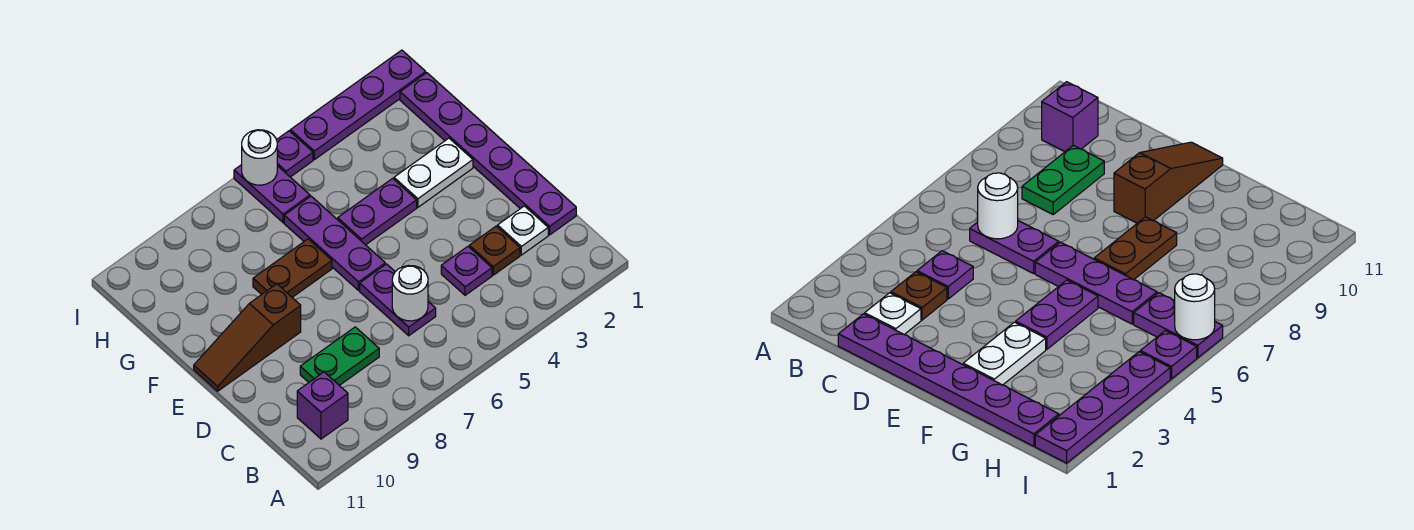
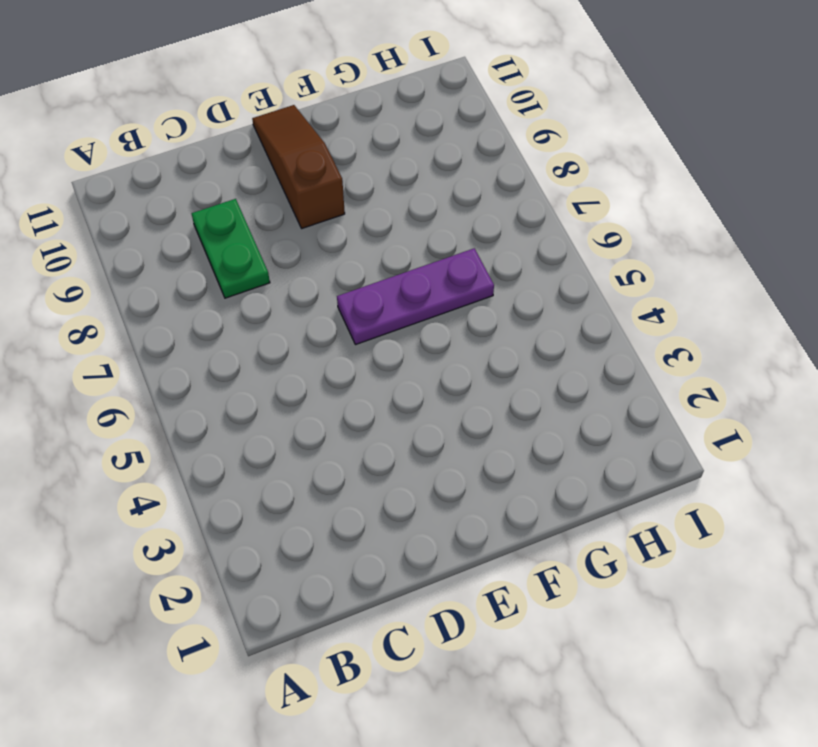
none -> purple brick B10 level 1
none -> purple plate C1:H1 level 1
none -> white plate C2 level 1

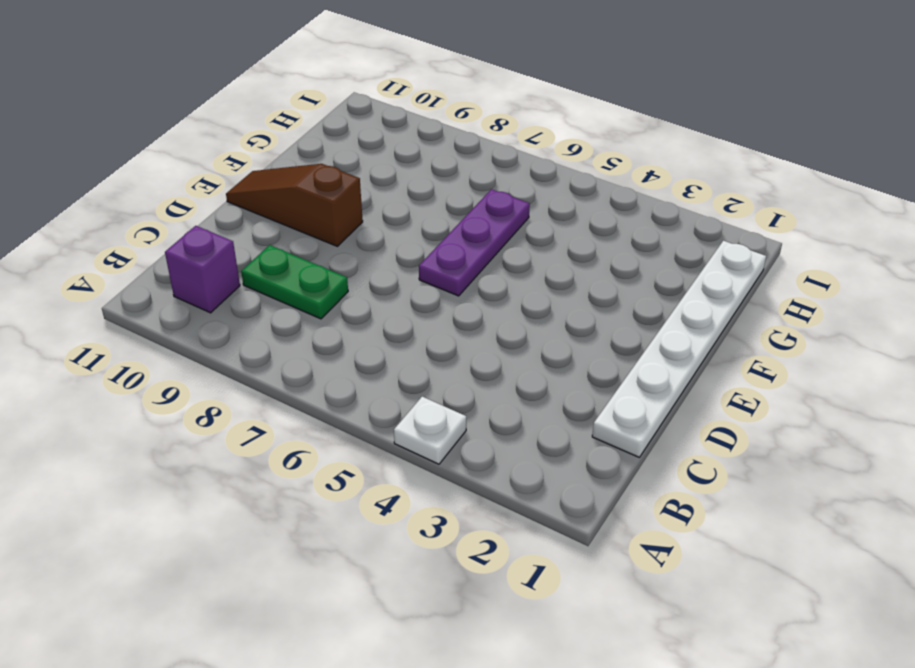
white plate A4 level 1 -> white plate C2 level 1
white plate C1:H1 level 1 -> purple plate C1:H1 level 1
none -> brown plate C3 level 1
none -> purple plate C4 level 1
none -> purple plate C6:D6 level 1

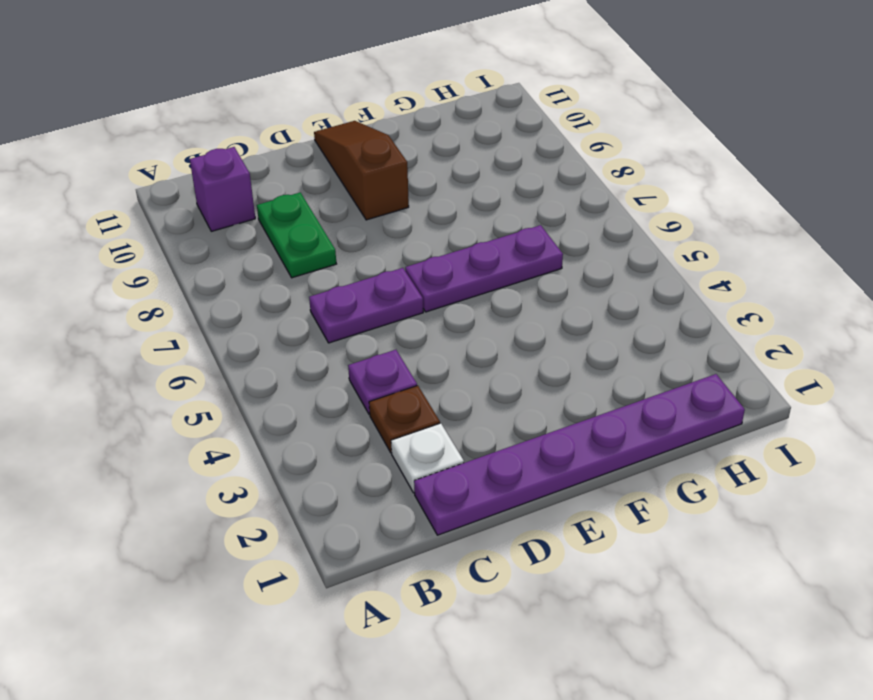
none -> white plate F2:F3 level 1
none -> purple plate F4:F5 level 1
none -> brown plate F7:F8 level 1

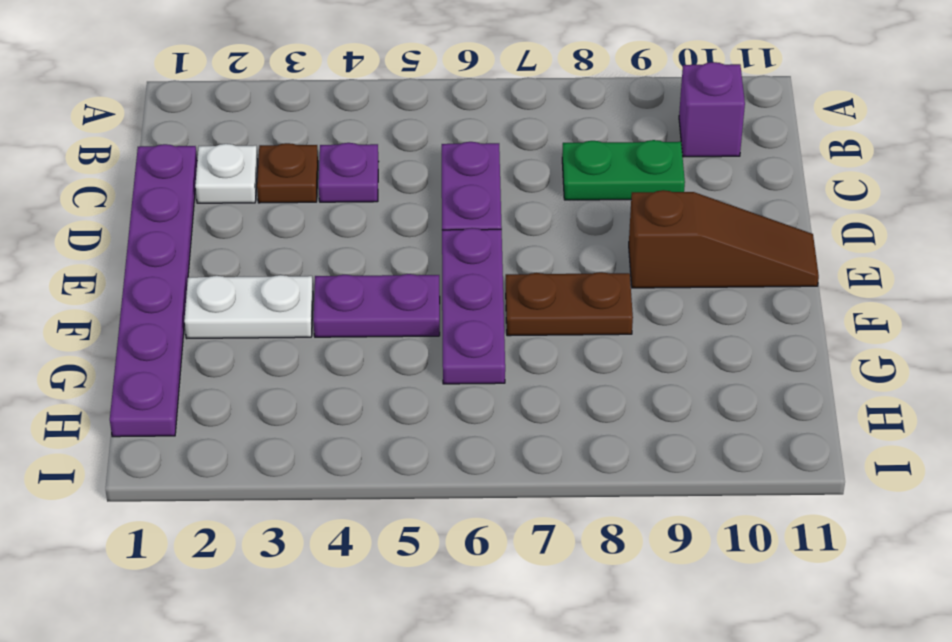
none -> purple plate H6:I6 level 1
none -> purple plate I1:I4 level 1
none -> purple plate I5 level 1

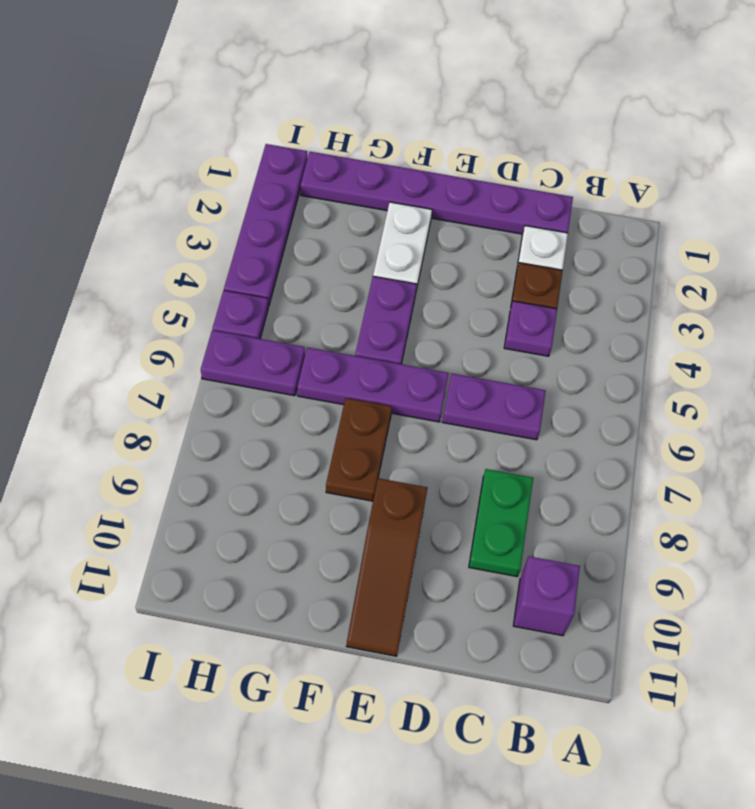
none -> white round brick C6 level 2
none -> white round brick I6 level 2

